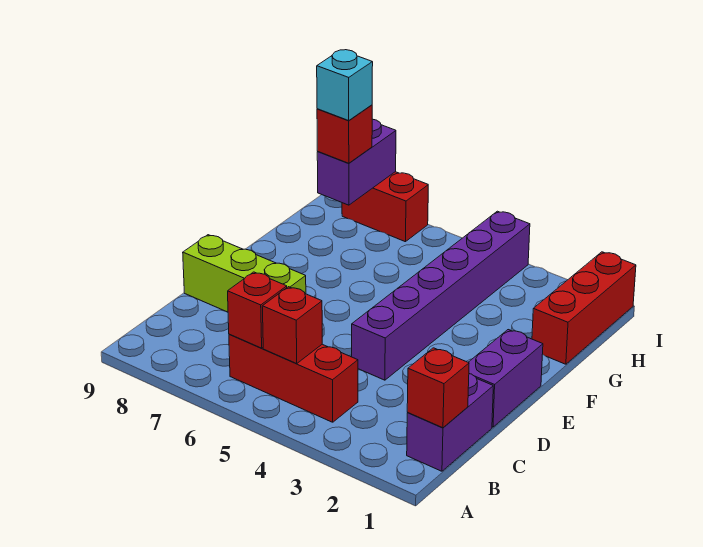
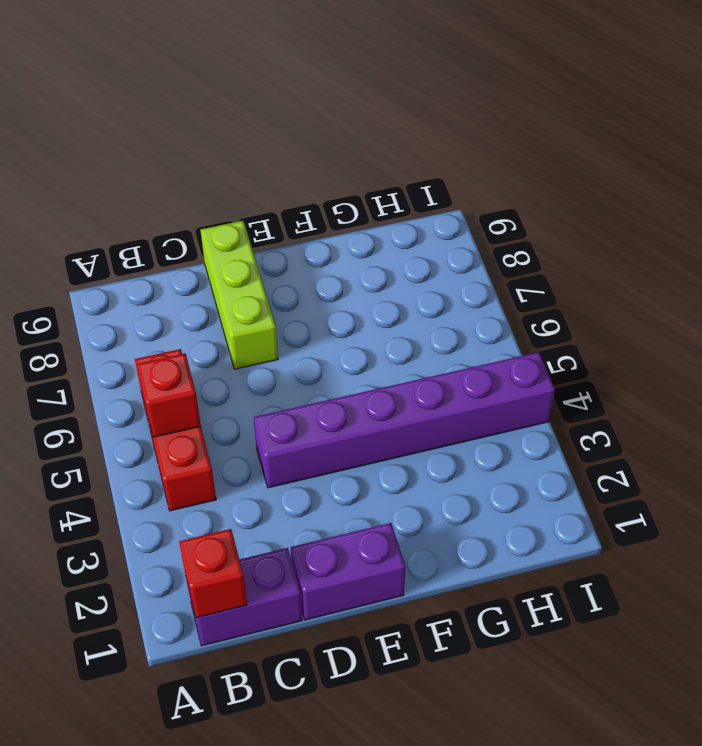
none -> red brick G1:I1 level 1
none -> red brick I7:I8 level 1
none -> red brick B6 level 2

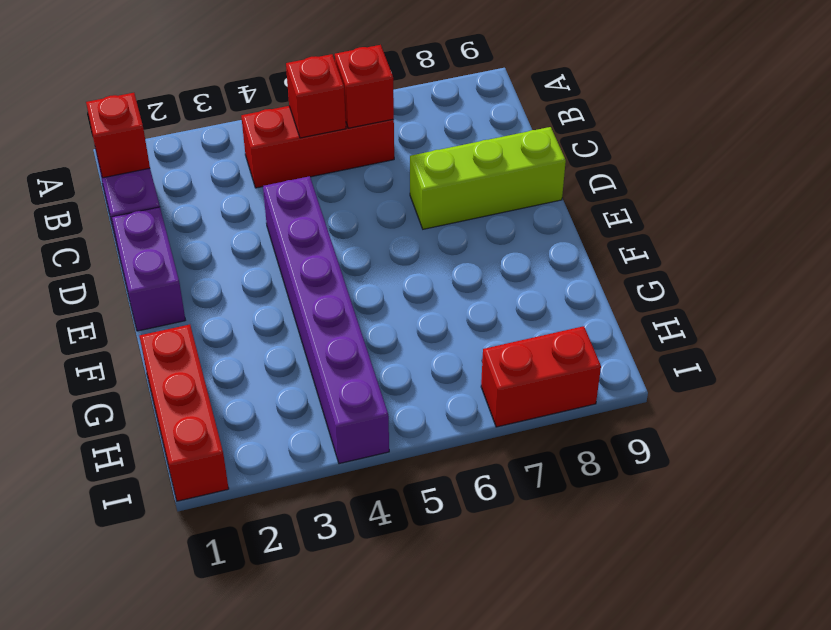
none -> purple brick H8:I8 level 2
none -> red brick H8 level 3
none -> cyan brick H8 level 4

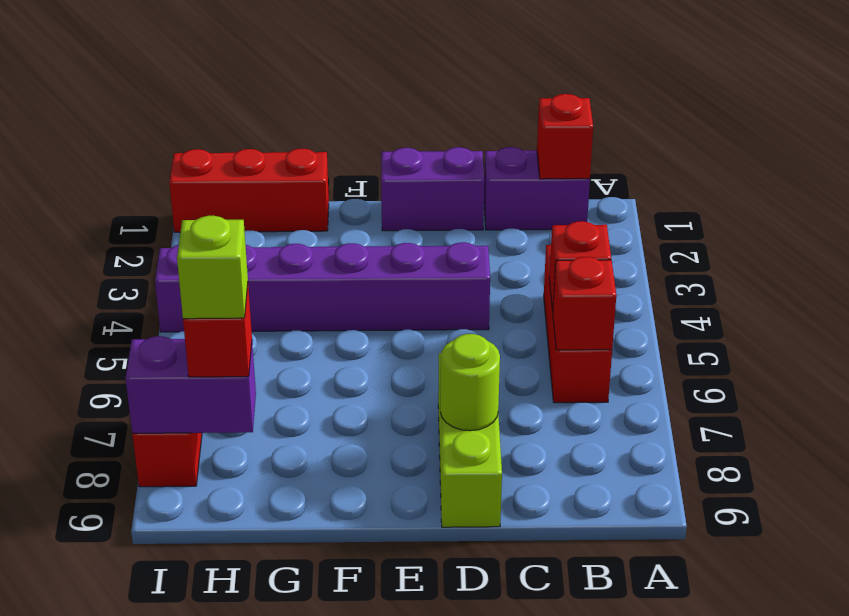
lime round brick D8 level 2 -> none
lime brick H8 level 4 -> cyan brick H8 level 4

